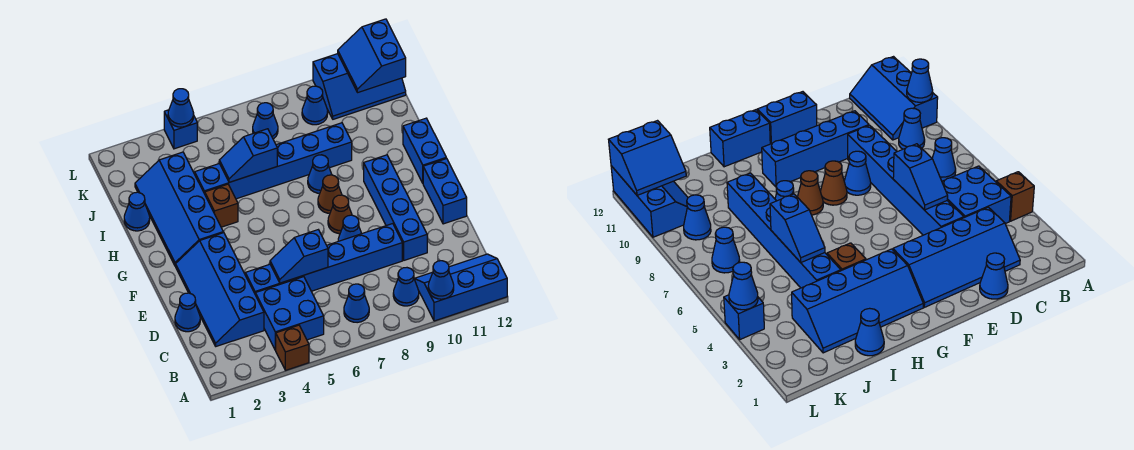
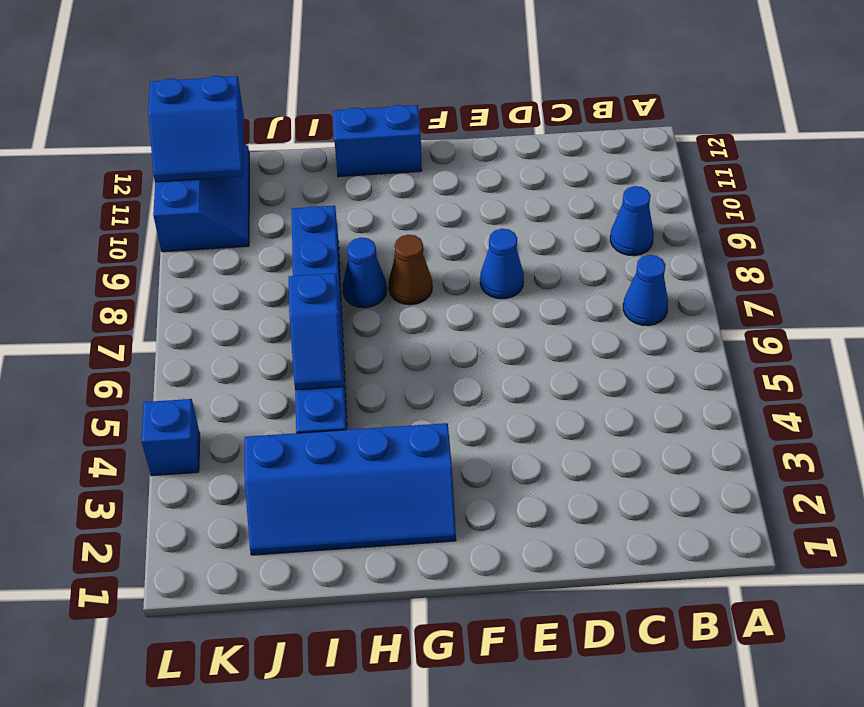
none -> brown brick A4 level 1
none -> blue slope A10:B12 level 1 top A
none -> blue brick B4:C5 level 1

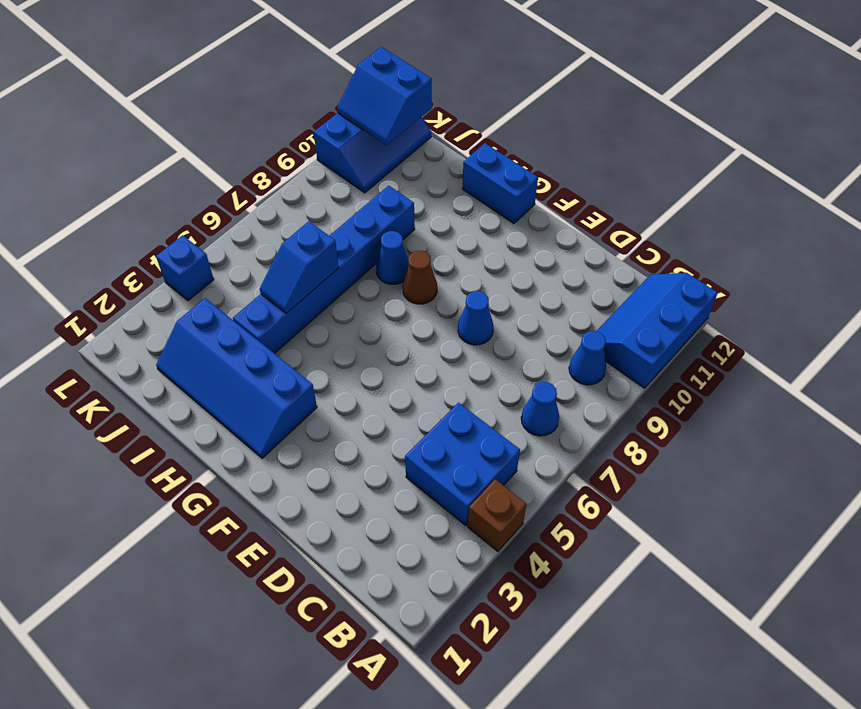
none -> blue slope C2:F3 level 1 top 3
none -> blue cone D1 level 1
none -> blue brick D4:D9 level 1

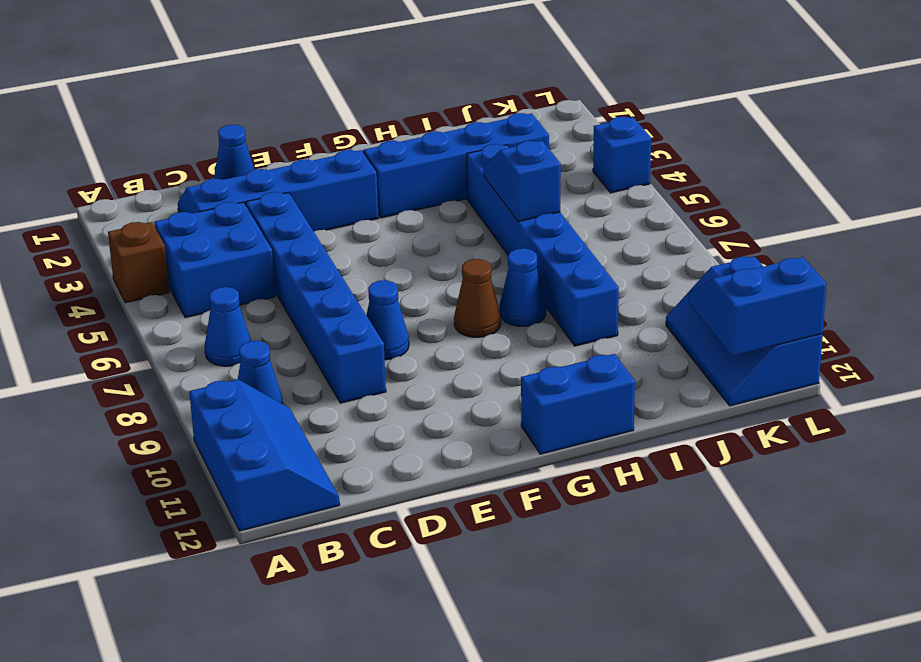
none -> blue brick D10:G10 level 1
none -> blue brick E12:F12 level 1
none -> brown cone F8 level 1

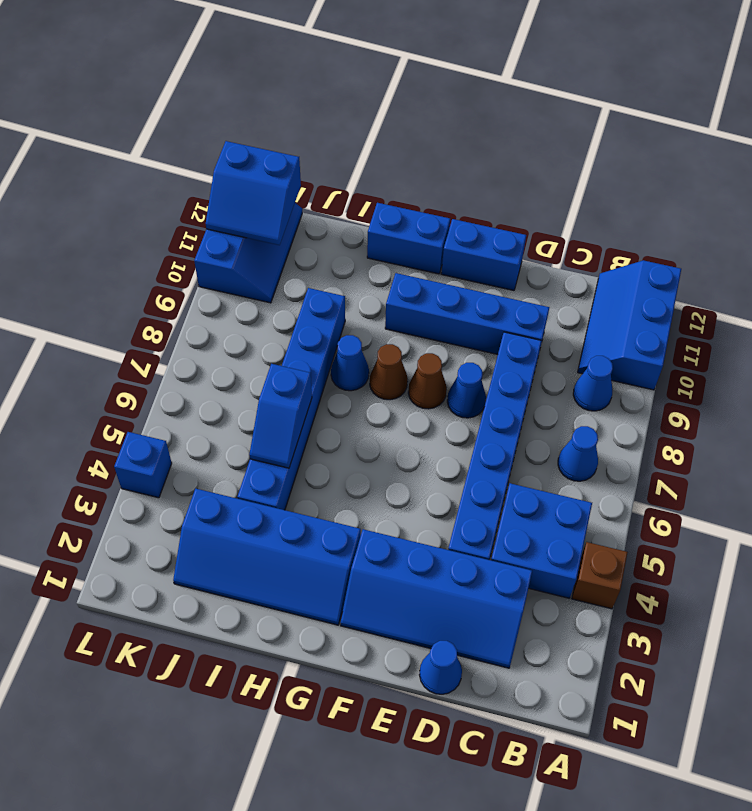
none -> brown brick H4 level 1
none -> blue cone I1 level 1
none -> blue cone K7 level 1

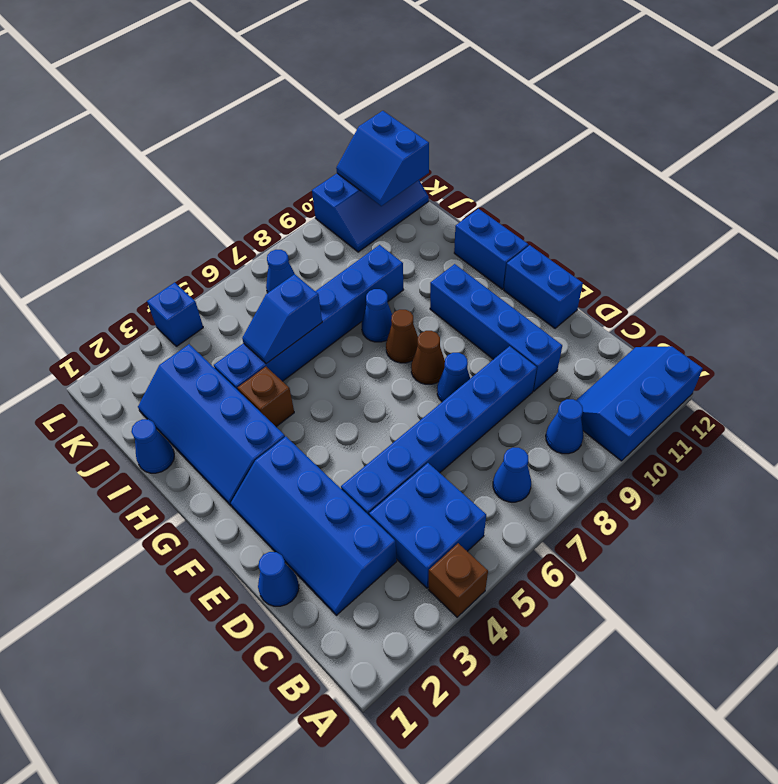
none -> blue cone K9 level 1
none -> blue cone A10 level 2
none -> blue slope D5:D6 level 2 top 6

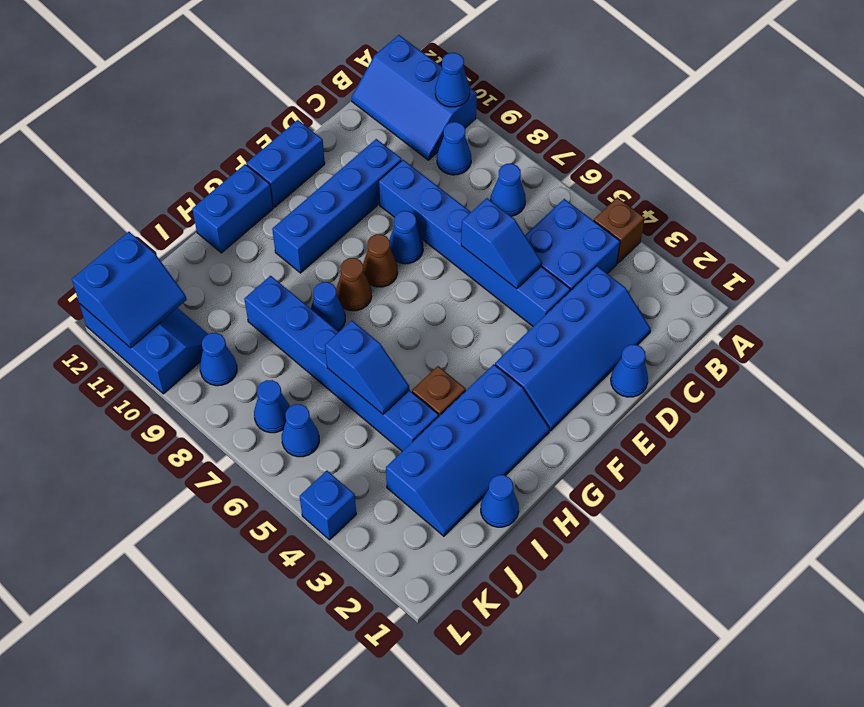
blue cone K6 level 1 -> blue cone L4 level 2

